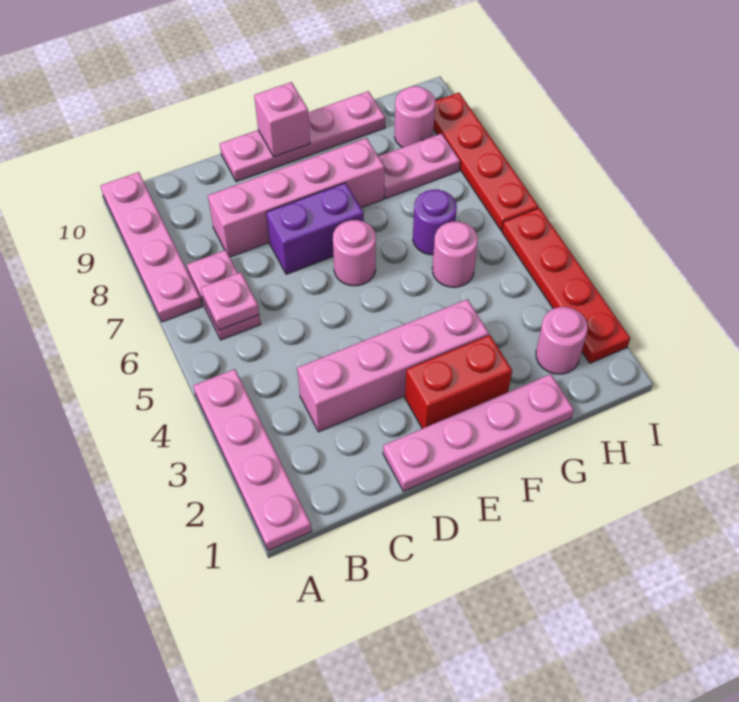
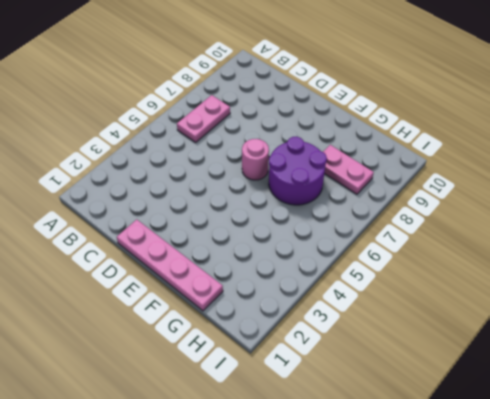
purple round brick F6:G7 level 1 -> purple round brick G6 level 1
none -> pink plate A1:A4 level 1
none -> pink plate A7:A10 level 1
none -> pink brick C3:F3 level 1

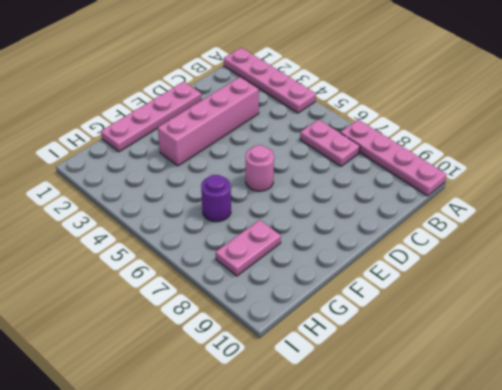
none -> pink brick C8:F8 level 1
none -> purple brick D7:E7 level 1
none -> pink plate D10:G10 level 1

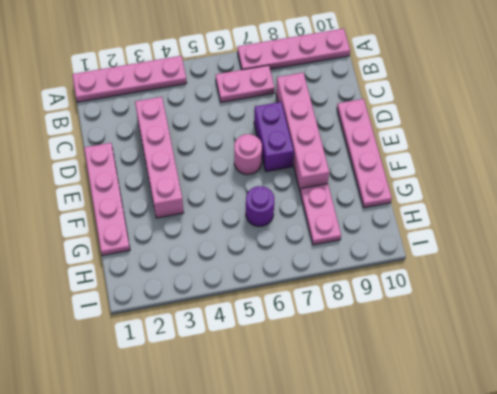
none -> red brick E2:F2 level 1
none -> pink round brick G5 level 1
none -> pink round brick H2 level 1

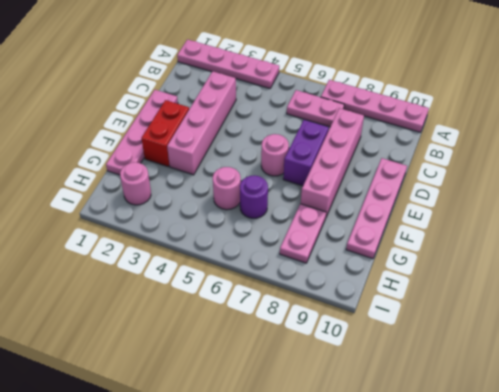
none -> pink round brick H9 level 1
none -> red plate I2:I5 level 1
none -> red plate I6:I9 level 1

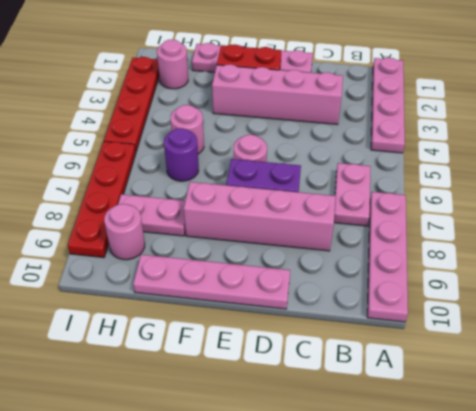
none -> pink plate B6 level 2
none -> pink brick E10 level 2

